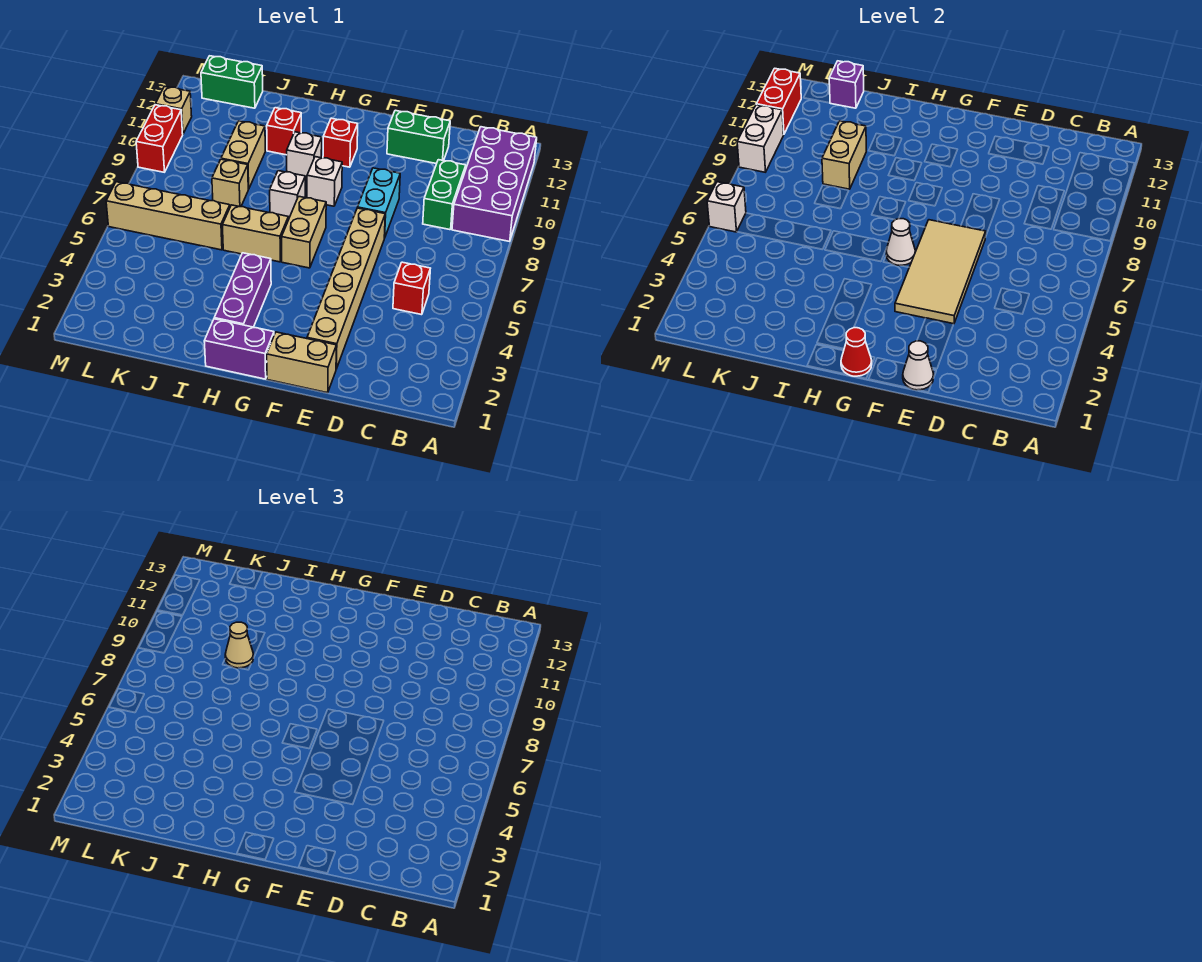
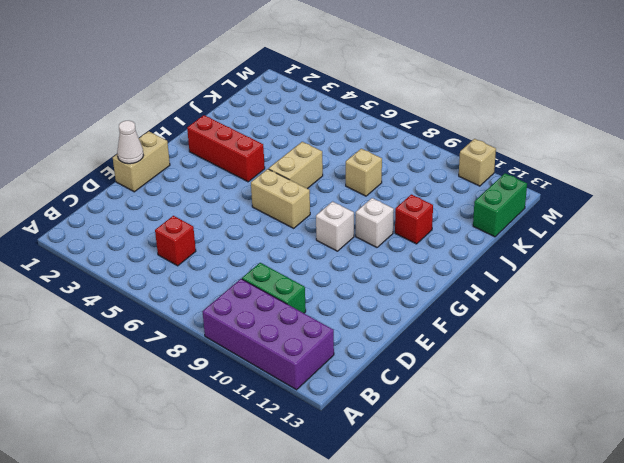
red brick H2:H4 level 1 -> purple brick H2:H4 level 1
none -> green brick D12:E12 level 1
none -> tan brick E2:E7 level 1
none -> cyan brick E8:E9 level 1
none -> purple brick G1:H1 level 1

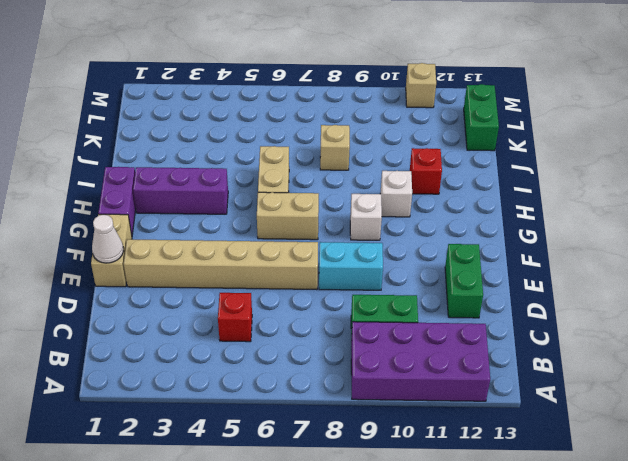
none -> red brick G11 level 1
none -> white brick H8 level 1
none -> tan brick J6:M6 level 1
none -> tan brick J9:J10 level 1

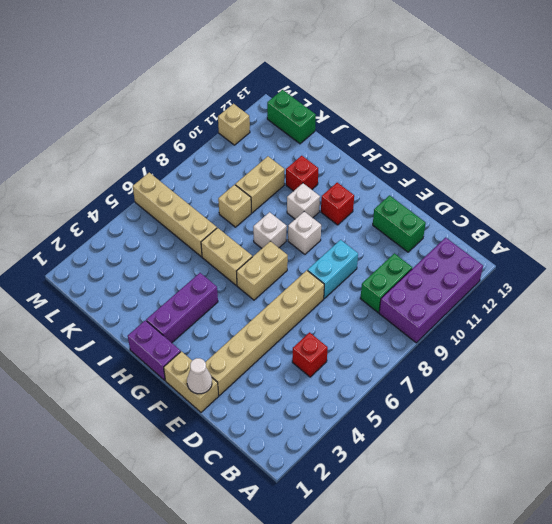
none -> red brick M9:M10 level 1
none -> tan tile E4:F7 level 2
none -> red cone G1 level 2
none -> white cone G6 level 2

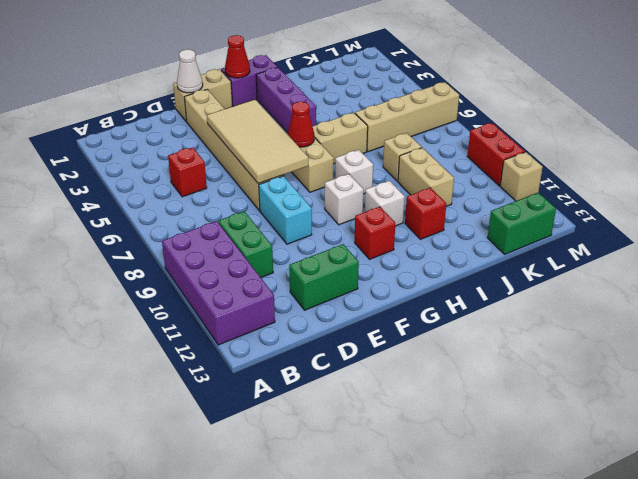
red cone G6 level 2 -> white cone G6 level 2
none -> tan brick J9:J10 level 2
none -> purple brick K13 level 2
none -> white brick M6 level 2
none -> white brick M9:M10 level 2

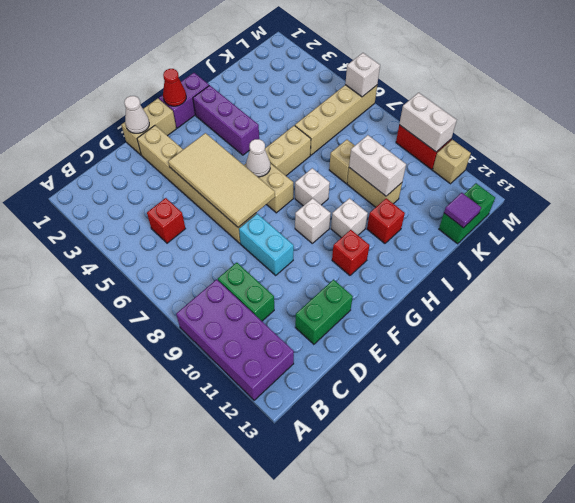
white brick J9:J10 level 2 -> tan brick J9:J10 level 2
purple tile K13 level 2 -> purple brick K13 level 2
none -> red brick M11:M12 level 2
none -> tan cone J9 level 3

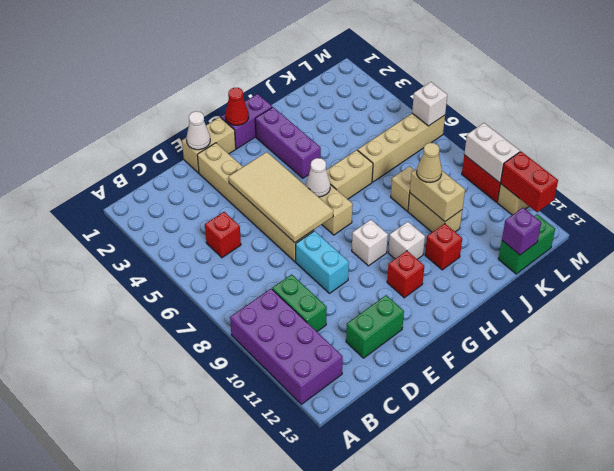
none -> white brick H8 level 1

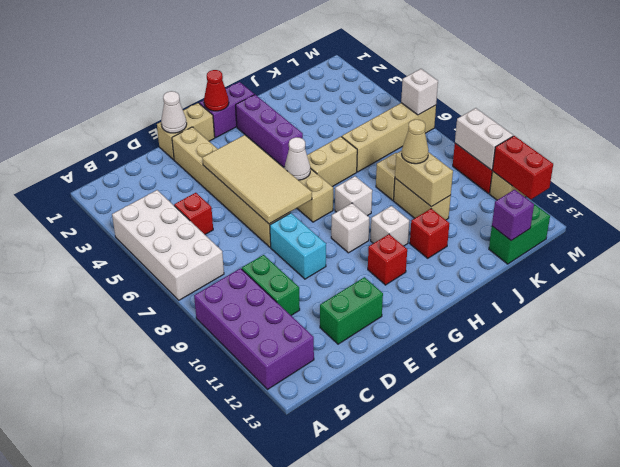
white brick A4:B7 level 1 -> none

